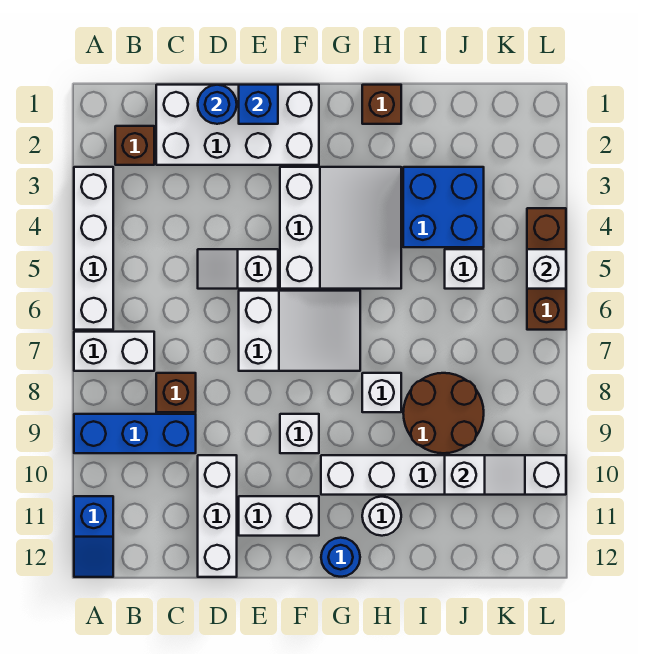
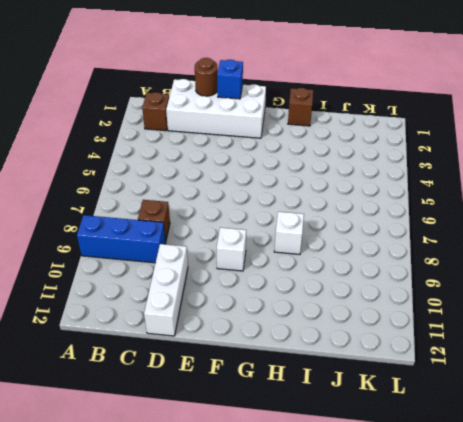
brown round brick D1 level 2 -> blue round brick D1 level 2
none -> white brick A3:A6 level 1
none -> white brick A7:B7 level 1
none -> blue slope A11:A12 level 1 top 11

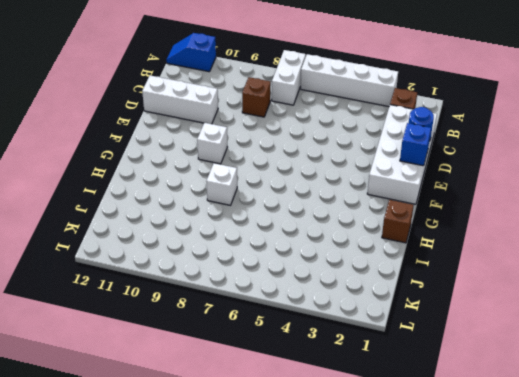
none -> blue brick A9:C9 level 1
none -> white slope D5:E5 level 1 top E
none -> white slope E6:G7 level 1 top E

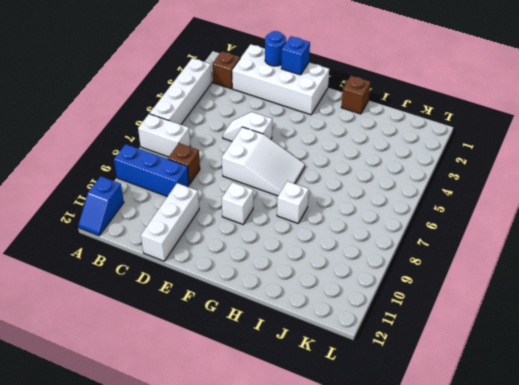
none -> white brick E11:F11 level 1
none -> white slope F3:H5 level 1 top F
none -> white brick G10:L10 level 1

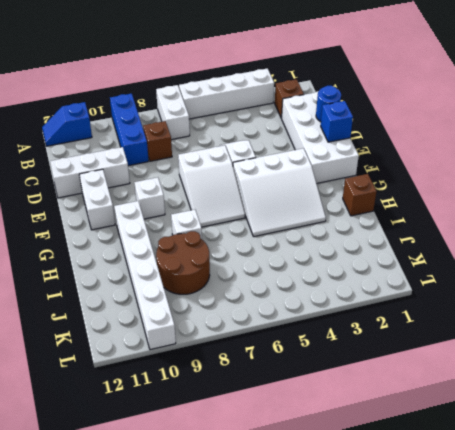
none -> blue round brick G12 level 1
none -> white round brick H11 level 1
none -> blue brick I3:J4 level 1

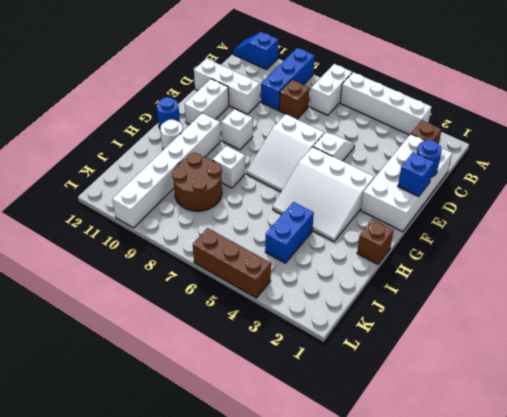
blue brick I4:J4 level 1 -> blue brick I3:J4 level 1
none -> white brick J5 level 1
none -> white slope J10:K10 level 2 top J
none -> white brick L5 level 2

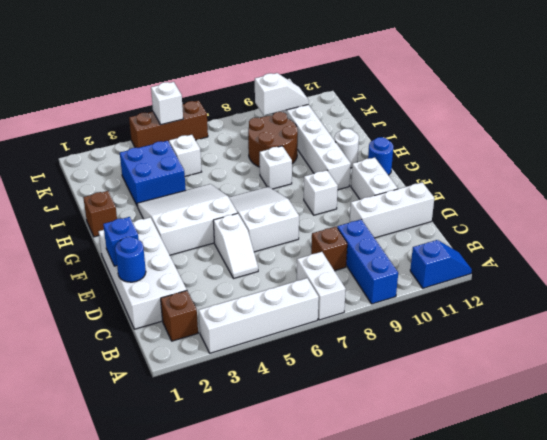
white slope K9:K10 level 2 top 9 -> white slope J10:K10 level 2 top J

